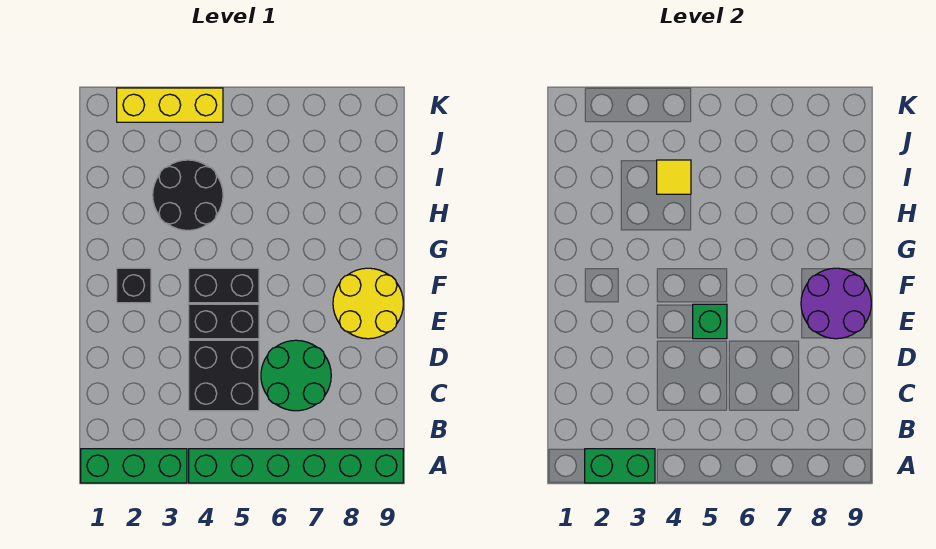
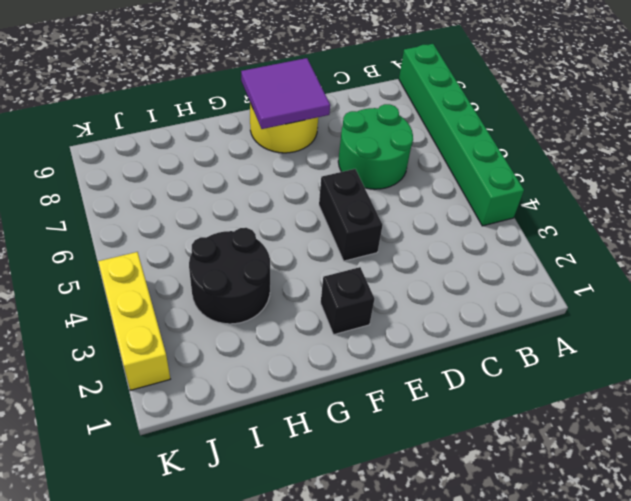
purple tile E8:F9 level 2 -> purple round brick E8:F9 level 2
none -> green brick A1:A3 level 1
none -> black brick C4:D5 level 1
none -> black brick F4:F5 level 1

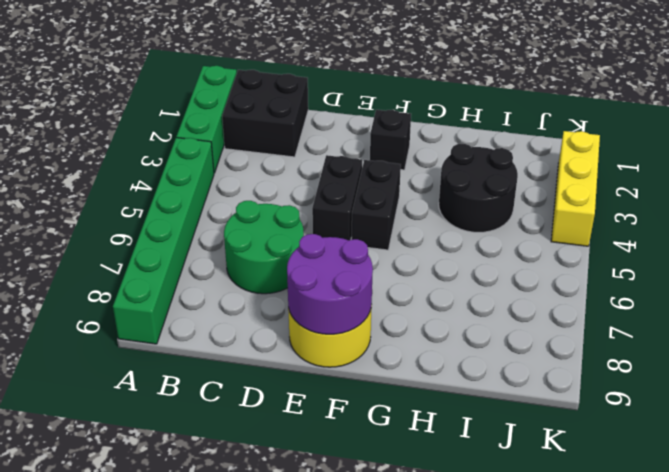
black brick B1:C2 level 1 -> black brick C4:D5 level 1
none -> green brick A2:A3 level 2
none -> green brick E5 level 2
none -> yellow tile I4 level 2

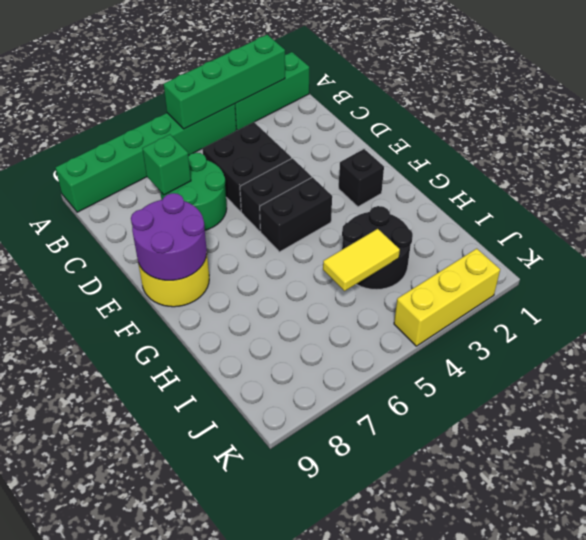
green brick A2:A5 level 2 -> green brick A2:A3 level 2
green brick C7 level 2 -> green brick E5 level 2
yellow tile I4:I5 level 2 -> yellow tile I4 level 2

